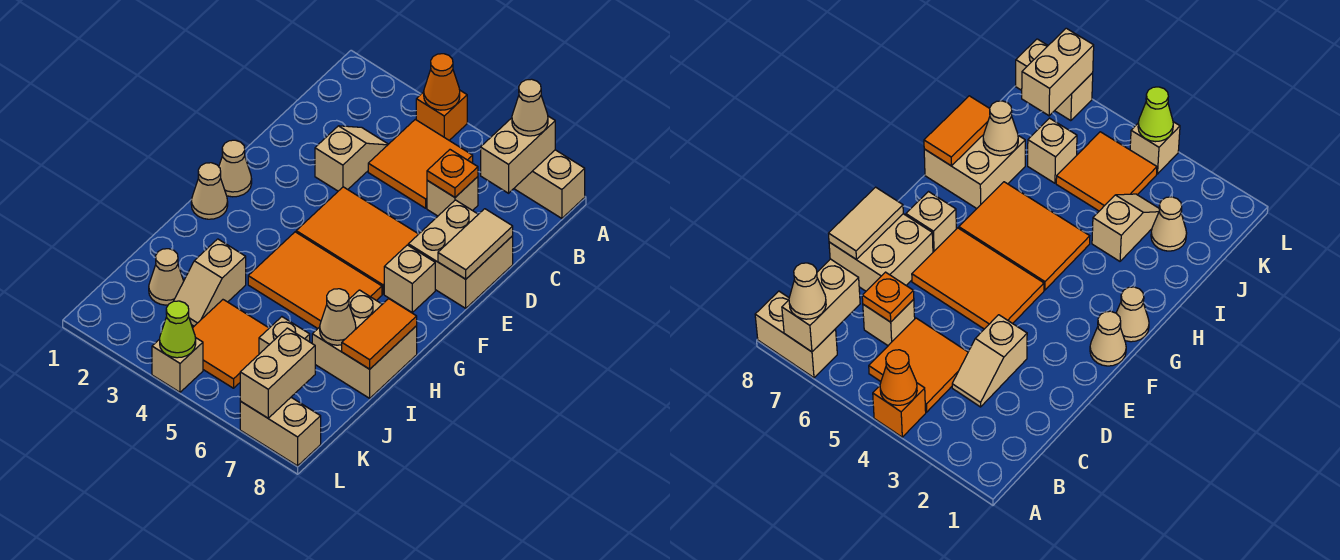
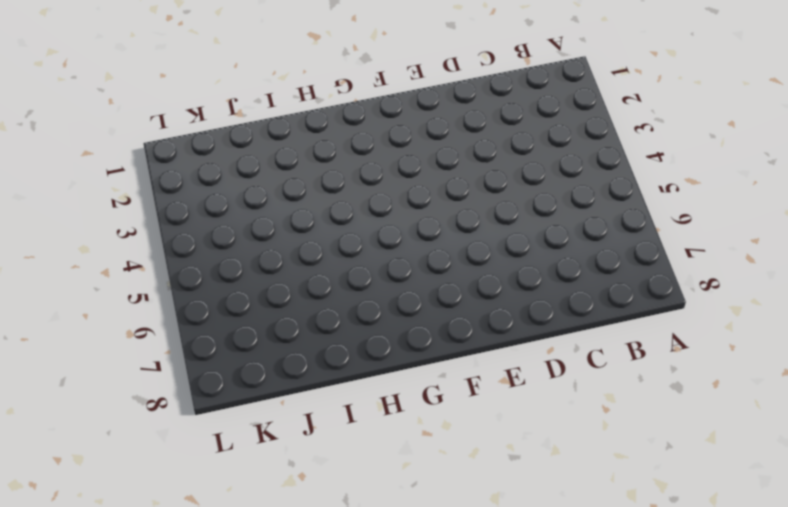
none -> orange brick A4 level 1
none -> tan brick A7:A8 level 1
none -> orange tile B4:C5 level 1

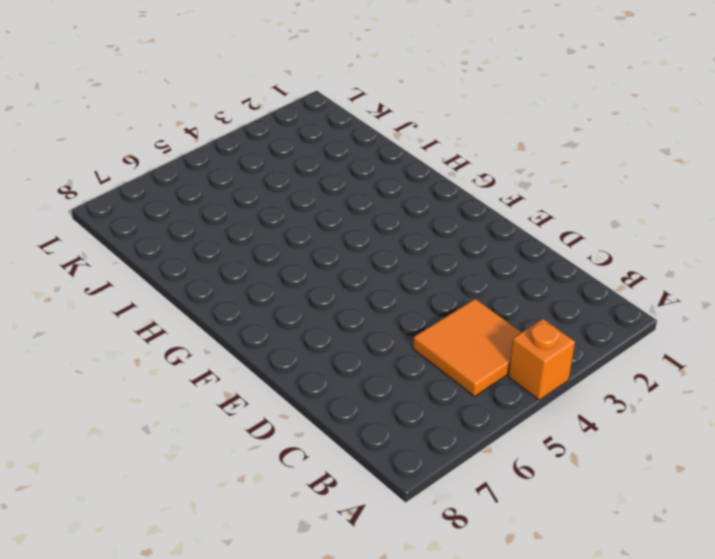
none -> tan brick A7:A8 level 1
none -> tan slope C3:D3 level 1 top D
none -> tan brick C6 level 1

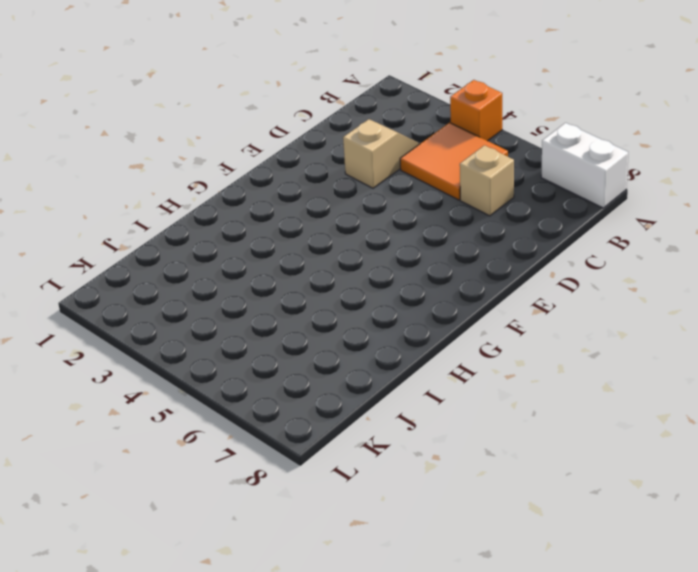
white brick A7:A8 level 1 -> tan brick A7:A8 level 1
none -> tan brick D7:E8 level 1
none -> orange tile E4:F6 level 1
none -> tan cone F1 level 1

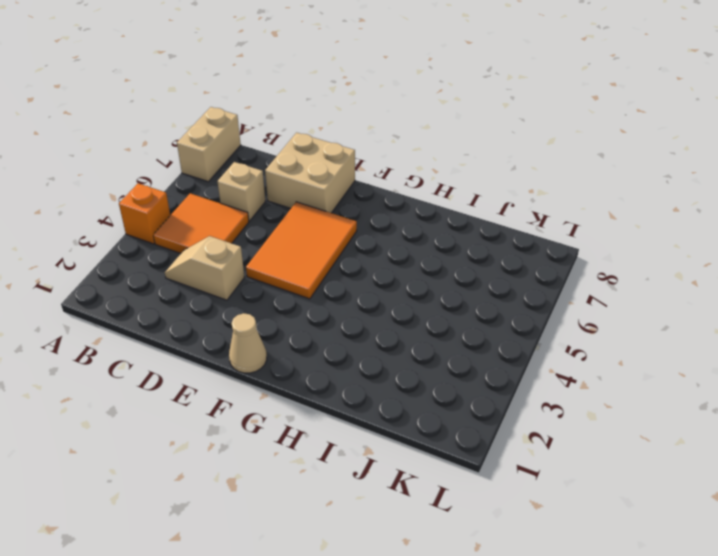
none -> tan brick F7 level 1
none -> tan cone G1 level 1
none -> orange tile G4:H6 level 1

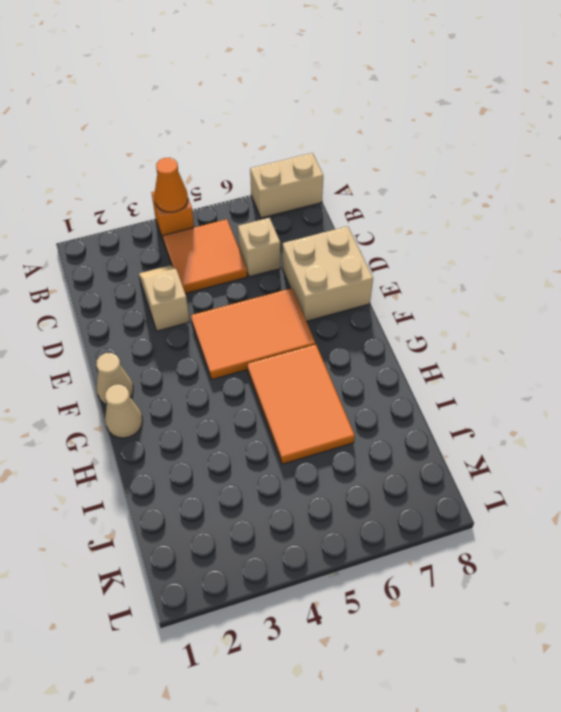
orange tile G5:I6 level 1 -> orange tile G4:H6 level 1
none -> tan brick F7 level 1
none -> tan brick H7:I8 level 1
none -> tan slope I3:J3 level 1 top I

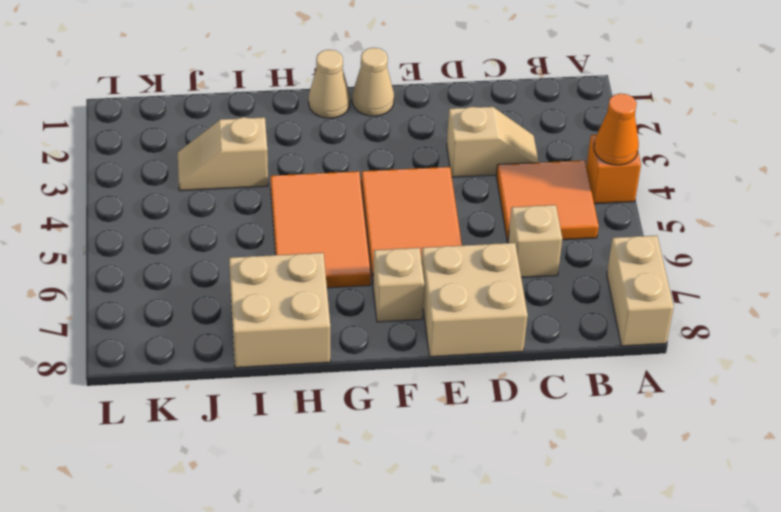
none -> tan cone J2 level 1
none -> orange tile J4:K5 level 1
none -> tan brick J6 level 1

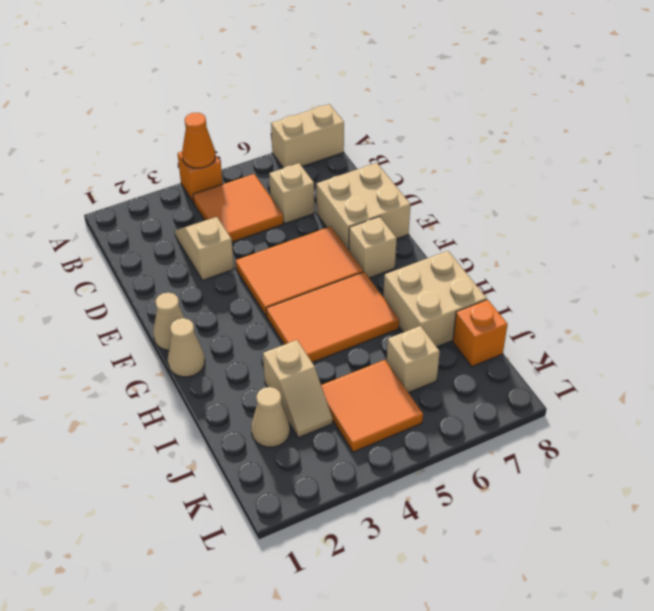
orange brick J8 level 1 -> none
none -> tan brick L4 level 1
none -> tan brick L7:L8 level 1
none -> tan brick A7:B7 level 2

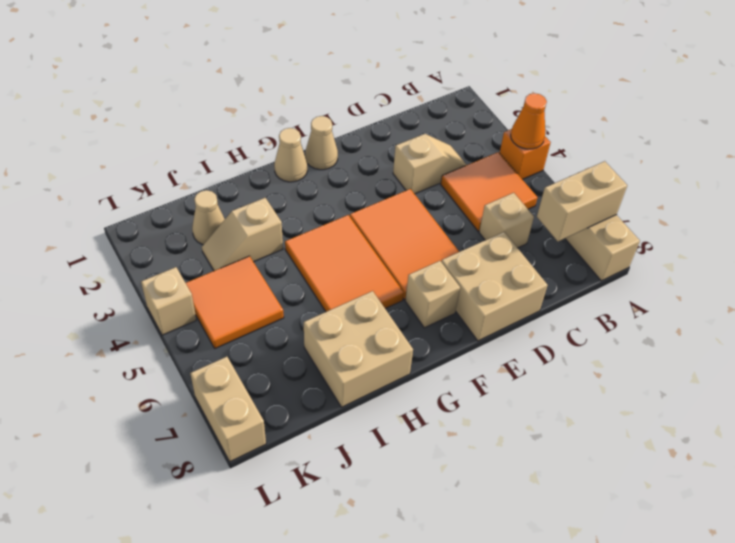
none -> tan brick J6 level 1
none -> orange plate C6 level 2
none -> tan tile D8:E8 level 2

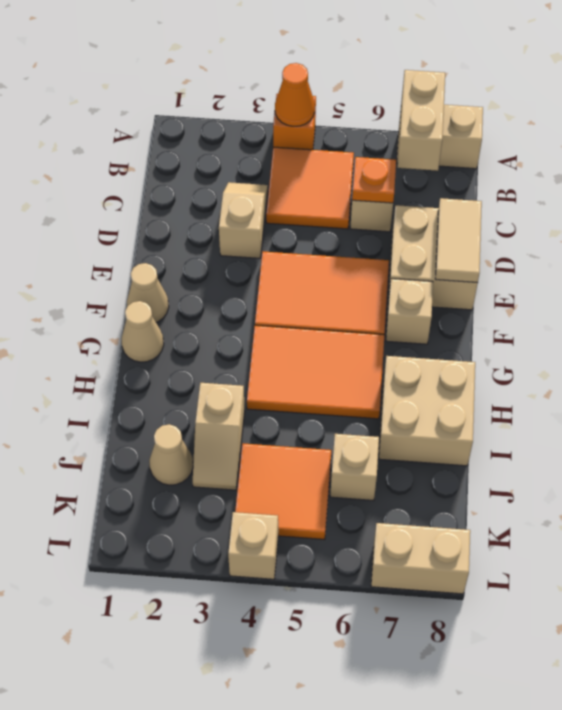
none -> orange tile H8:I8 level 2
none -> tan cone I7 level 2
none -> tan brick K7:L7 level 2

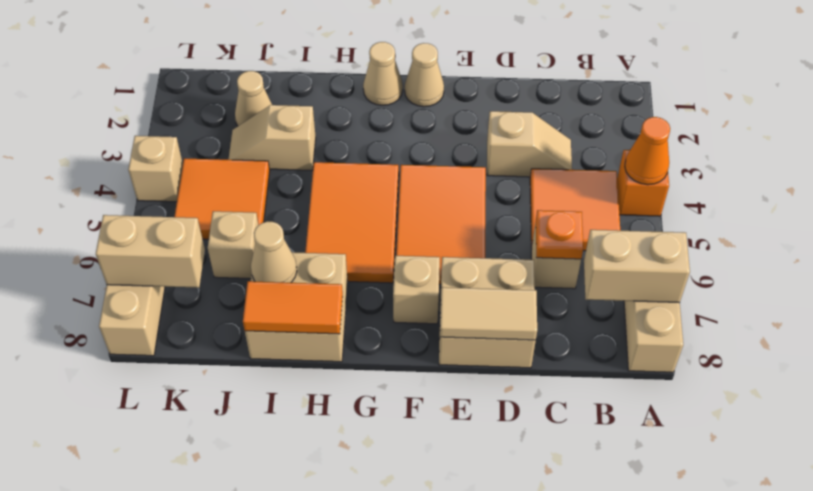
none -> lime cone L4 level 2
none -> tan cone A7 level 3

